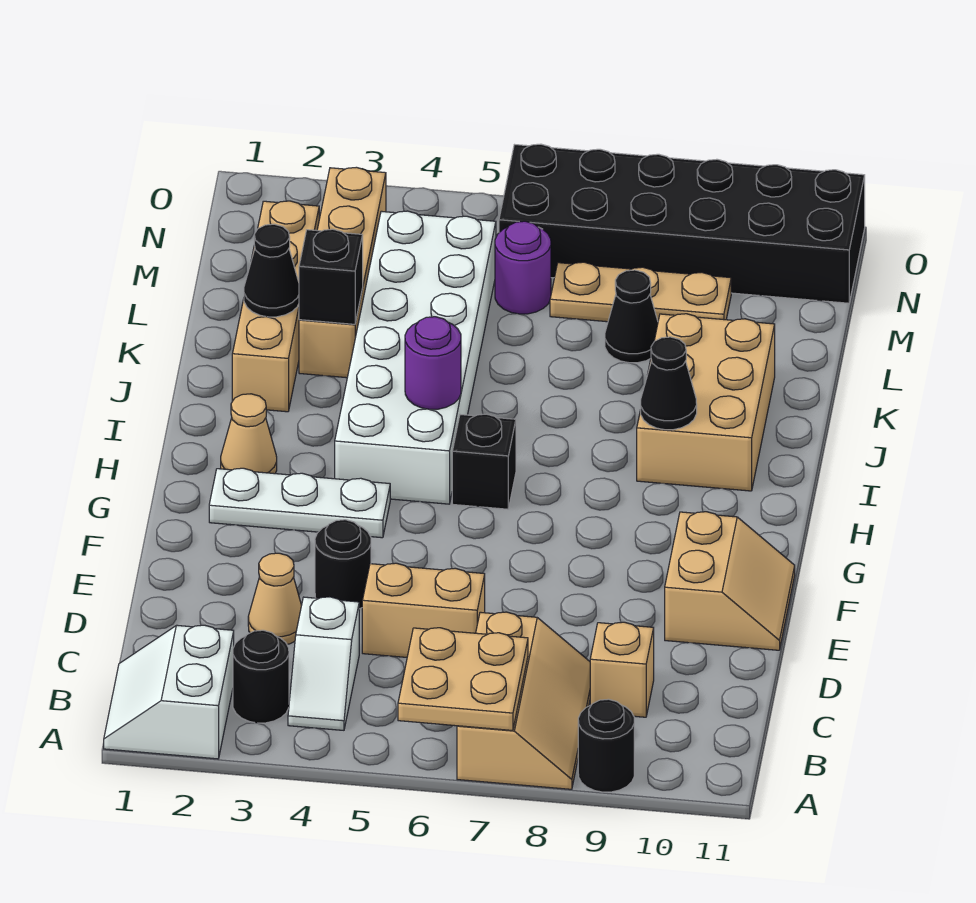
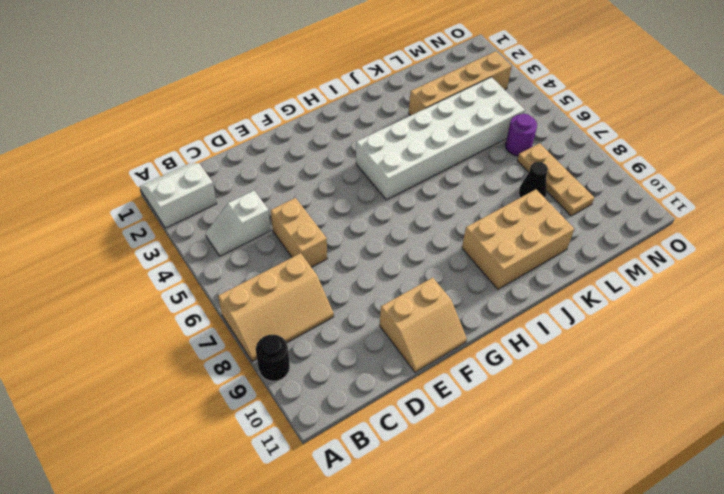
none -> black round brick B3 level 1
none -> tan brick C9 level 1
none -> tan cone D3 level 1

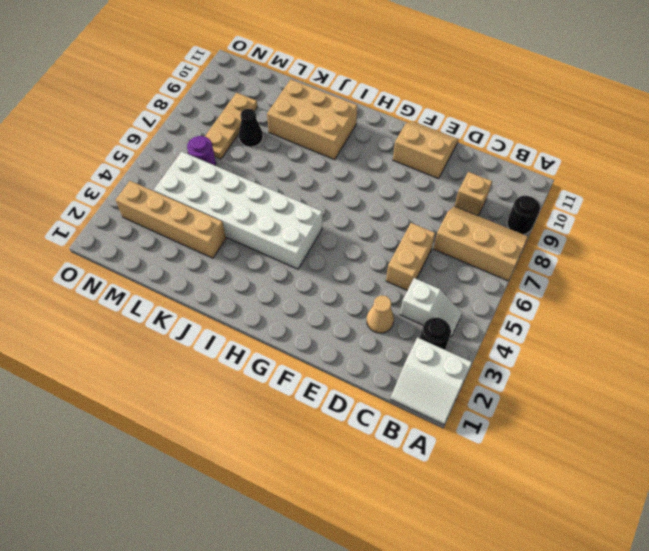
none -> black round brick E4 level 1
none -> white plate G2:G4 level 1
none -> tan cone H2 level 1

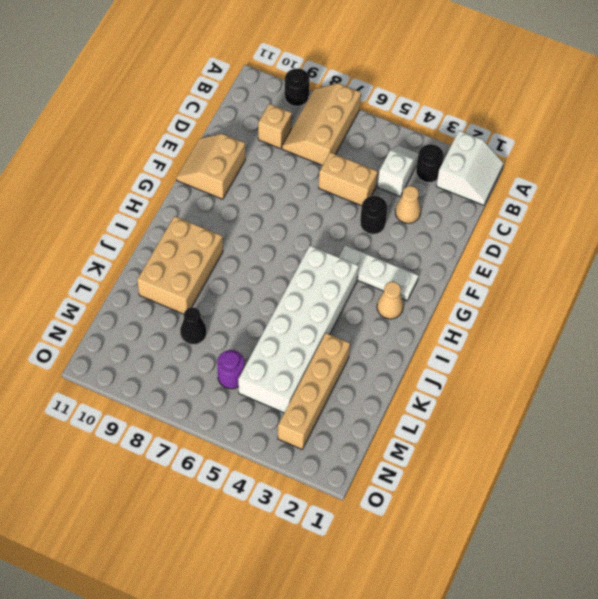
none -> black brick H6 level 1
none -> tan brick J2:M2 level 1
none -> tan plate M7:M9 level 1

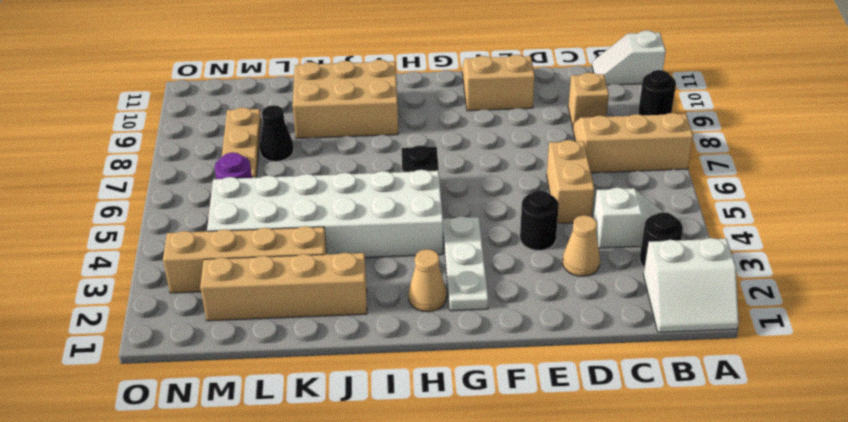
white slope A11:B11 level 1 top A -> none
none -> black brick N6:O11 level 1
none -> tan plate A6:B7 level 2
none -> purple round brick I5 level 2

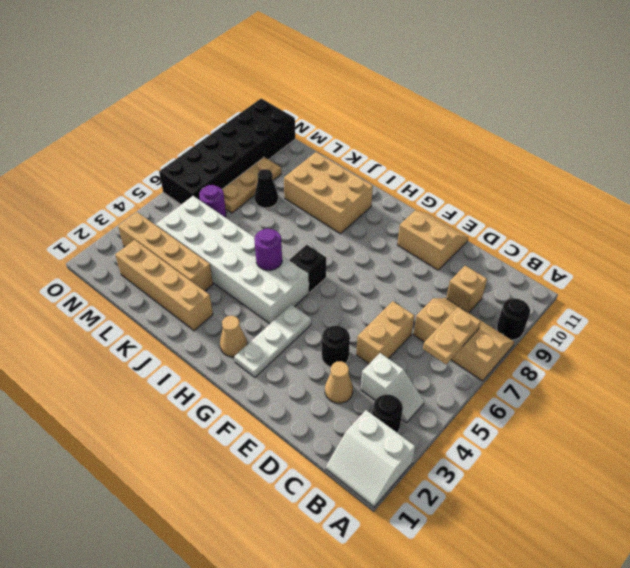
tan plate B6:B7 level 2 -> tan plate A6:B7 level 2
none -> black cone I9 level 2
none -> black cone K2 level 2
none -> black brick K3 level 2

